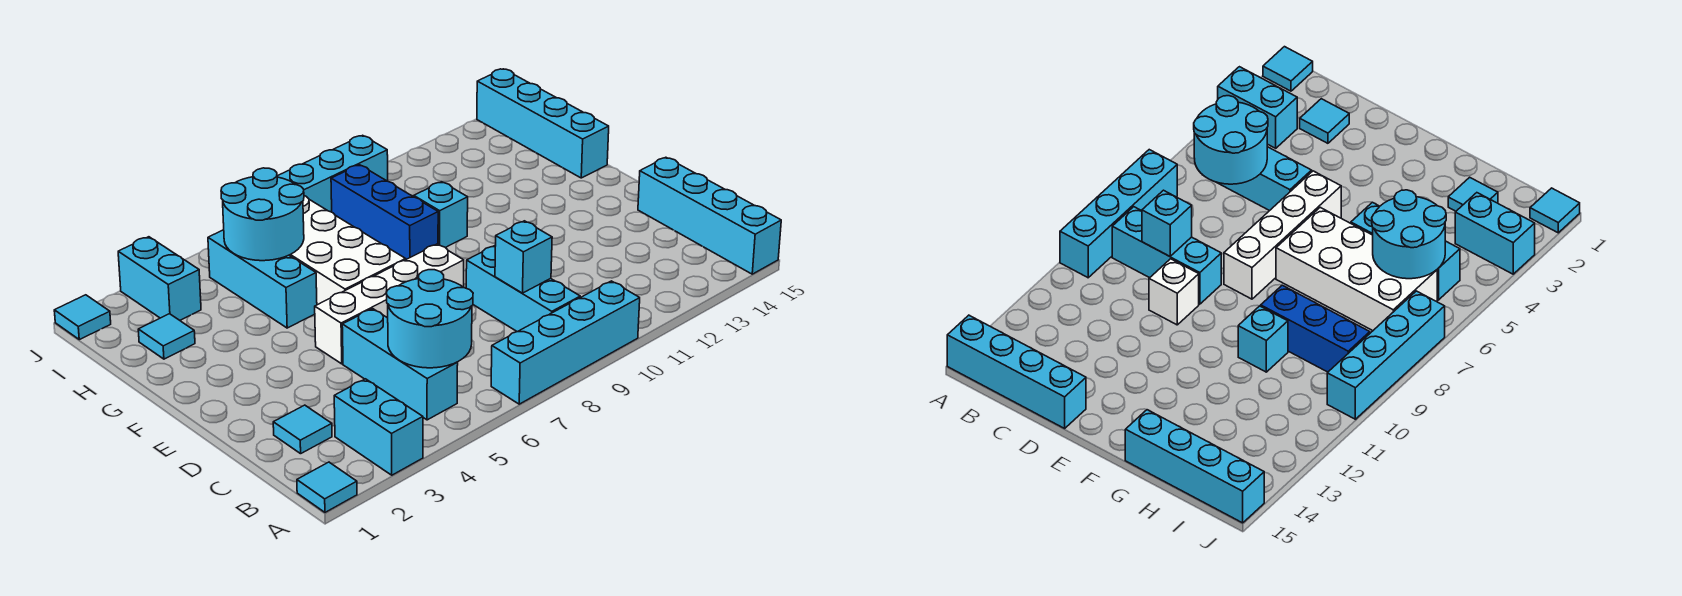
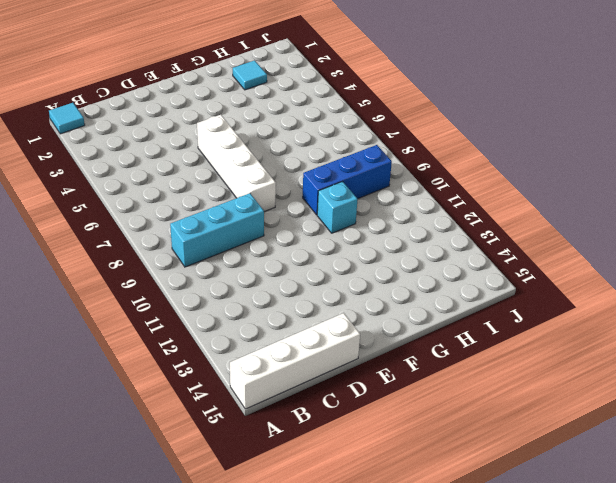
white brick A15:D15 level 1 -> cyan brick A15:D15 level 1
none -> cyan brick A3:B3 level 1
none -> cyan brick A7:A10 level 1
none -> cyan brick B5:D5 level 1

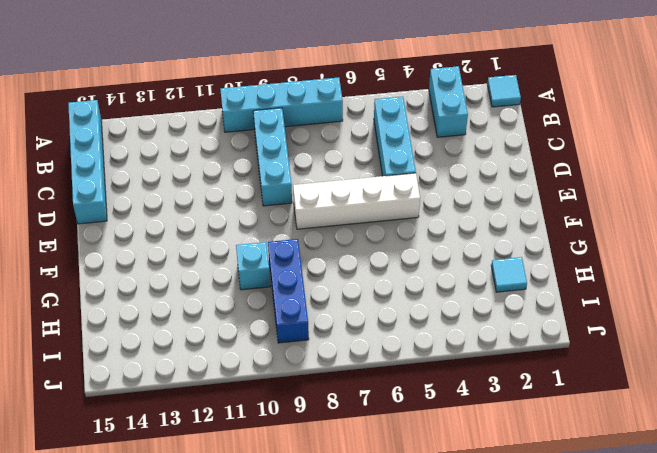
none -> cyan tile C2 level 1
none -> white brick D10 level 1
none -> white brick F6:I7 level 1

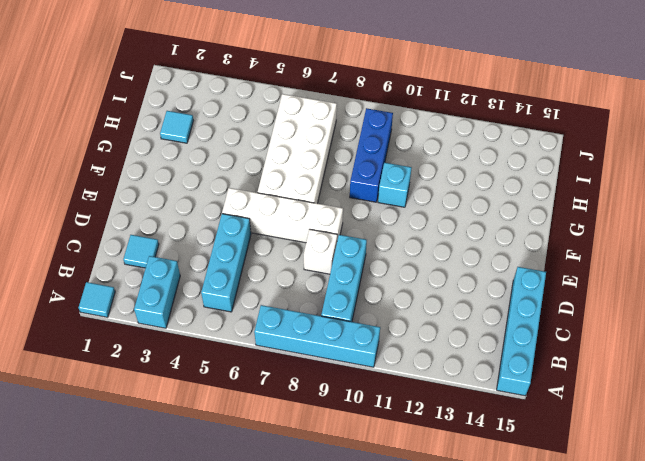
white brick D8 level 1 -> white brick D10 level 1
none -> cyan brick G5:I5 level 1
none -> cyan brick G15:J15 level 1
none -> cyan brick I3:J3 level 1

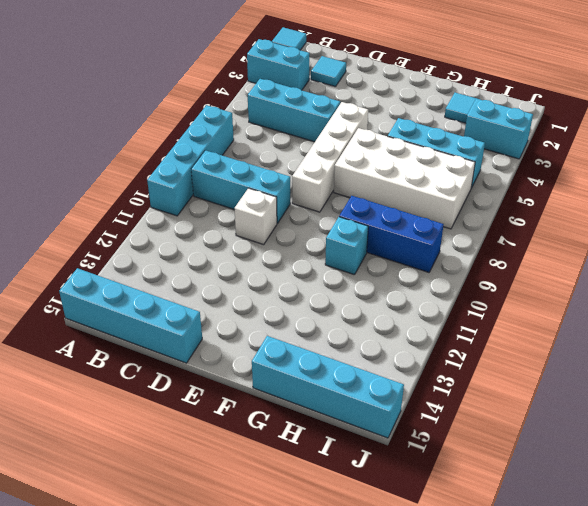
none -> cyan tile J1 level 1
none -> cyan brick J7:J10 level 1
none -> cyan round brick B5:C6 level 2

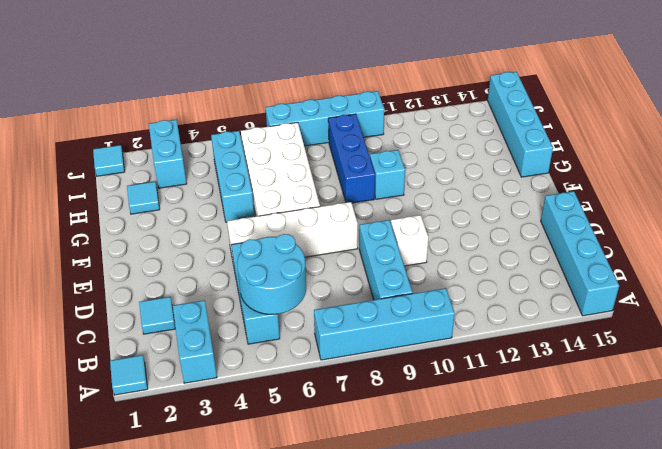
none -> cyan brick C9 level 2
none -> cyan round brick H5:I6 level 2

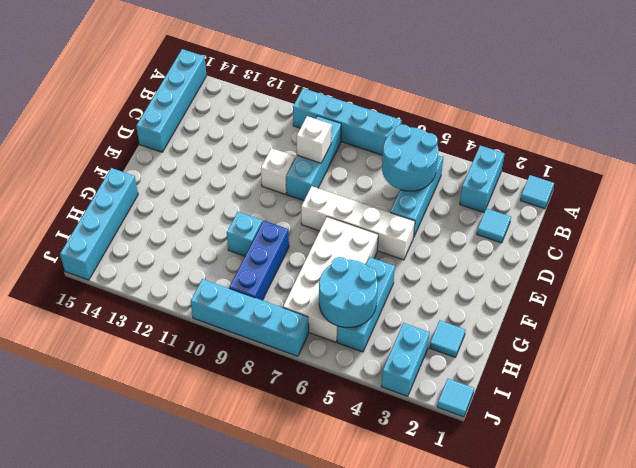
white brick C9 level 2 -> cyan brick C9 level 2

